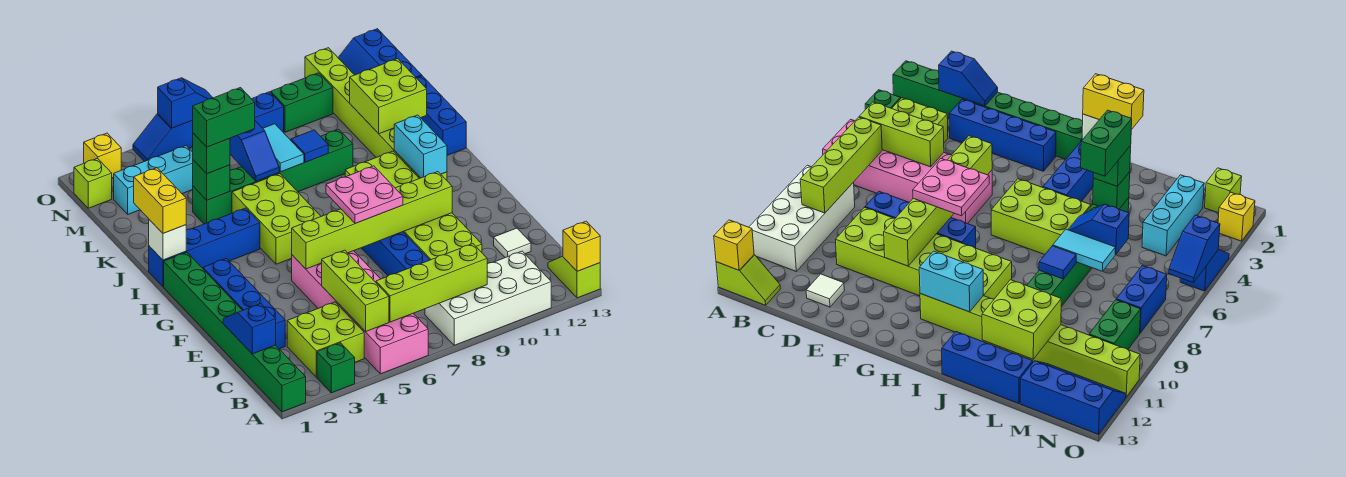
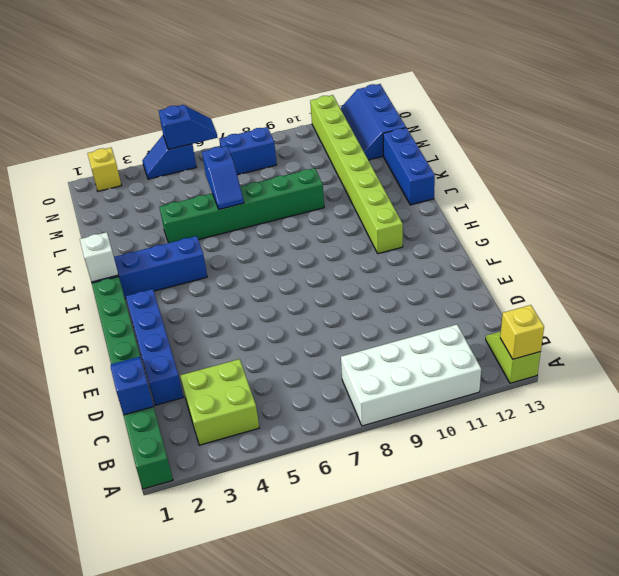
none -> green brick A3 level 1
none -> pink brick A5:F6 level 1
none -> blue brick D8:G8 level 1
none -> lime brick D9:I10 level 1

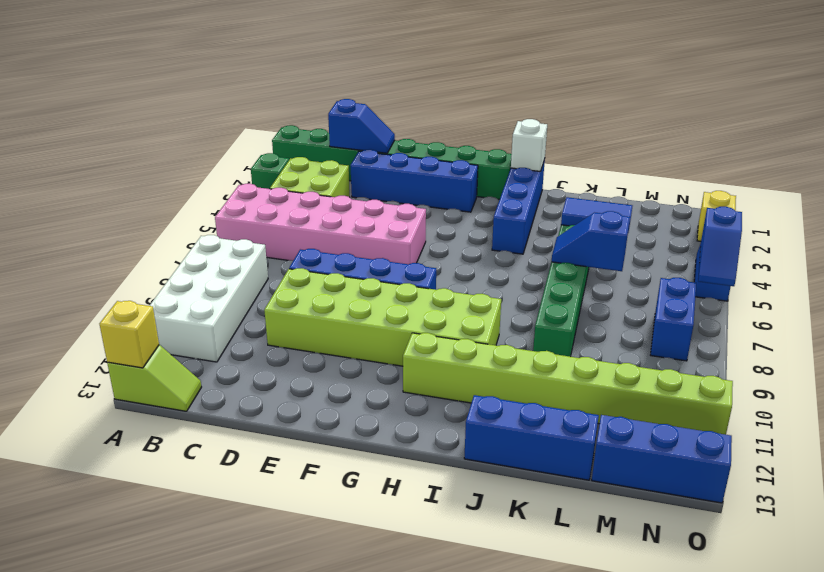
blue tile K4:L4 level 2 -> green brick K4 level 2
none -> white tile D12 level 1
none -> lime brick H5:J6 level 1
none -> cyan brick M2:M4 level 1
none -> lime brick N1 level 1

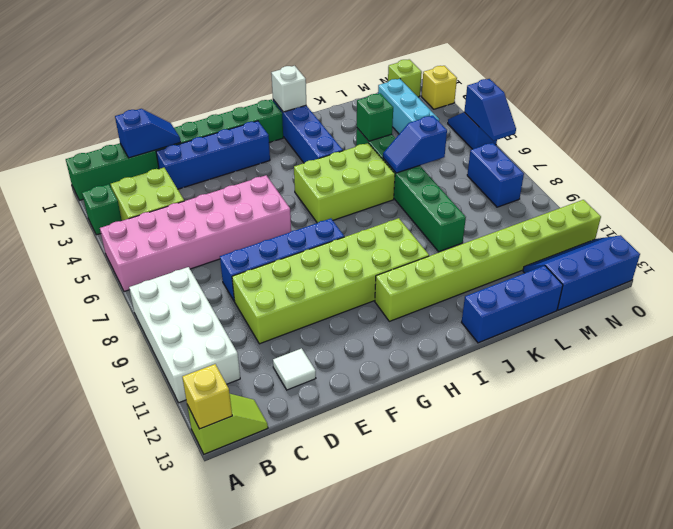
none -> green brick N9:N10 level 1
none -> lime brick B5:D5 level 2
none -> lime brick B6:B9 level 2
none -> lime brick F5:F10 level 2

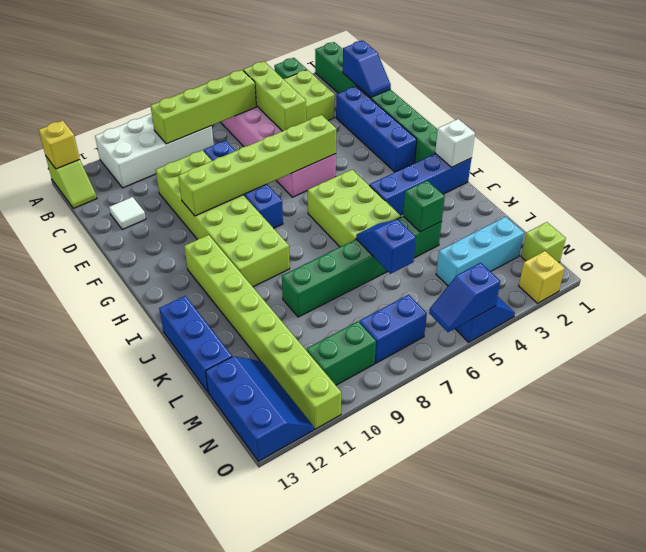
none -> cyan brick H11:I11 level 2
none -> cyan tile K7:L7 level 2
none -> blue tile K8 level 2
none -> lime brick K11:L12 level 2

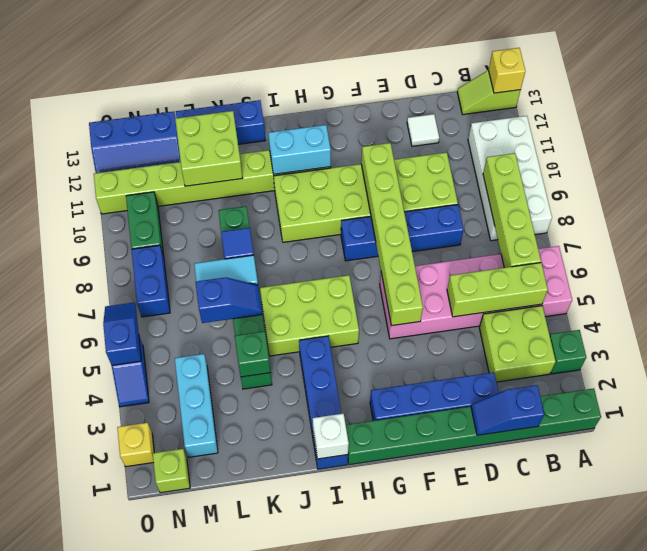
none -> pink plate F7:G8 level 3
none -> yellow brick I1:J1 level 3
none -> green brick K4 level 3
none -> green brick K4:K5 level 4

